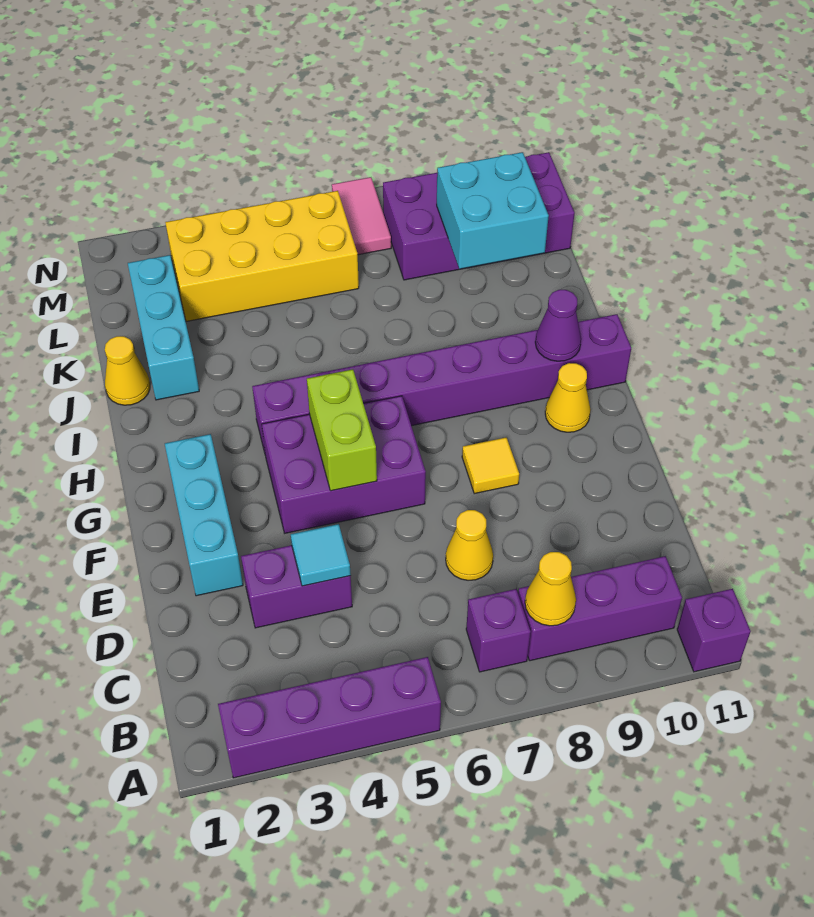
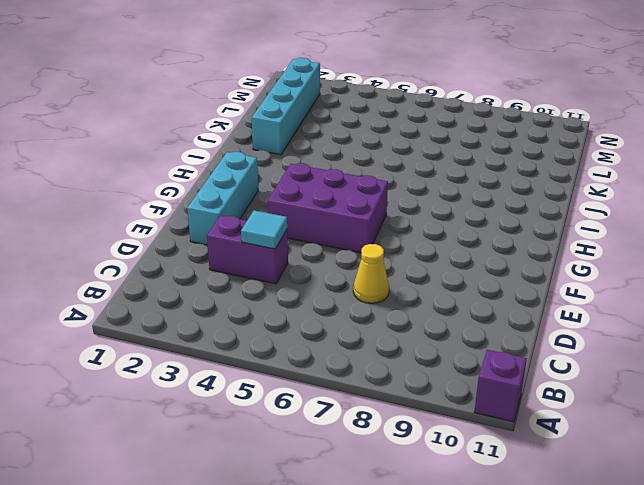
cyan brick J2:M2 level 1 -> cyan brick J2:L2 level 1
none -> purple brick A2:A5 level 1
none -> purple brick B7 level 1
none -> purple brick B8:B10 level 1

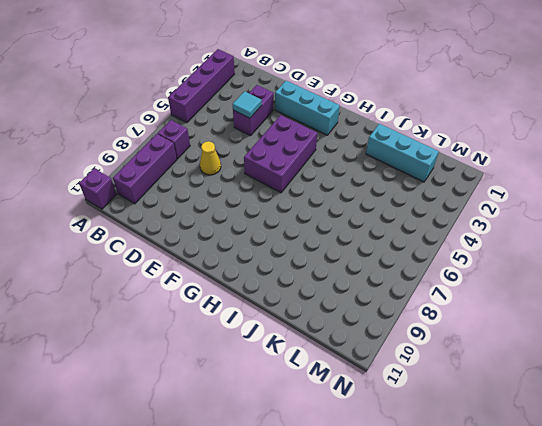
none -> yellow tile F8 level 1
none -> yellow cone G10 level 1
none -> purple brick H4:H11 level 1

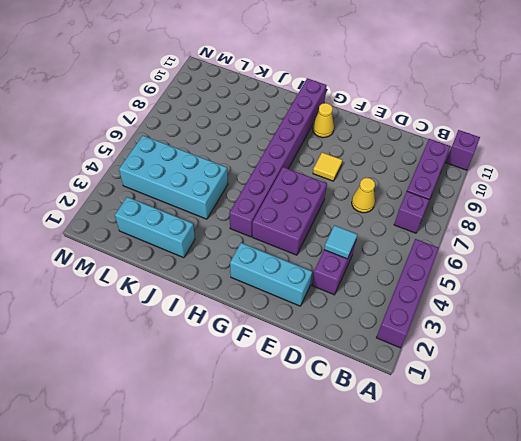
cyan brick J4:M5 level 1 -> yellow brick L3:M6 level 1
none -> yellow cone J1 level 1
none -> purple brick L8:M11 level 1
none -> pink tile M7:N7 level 1

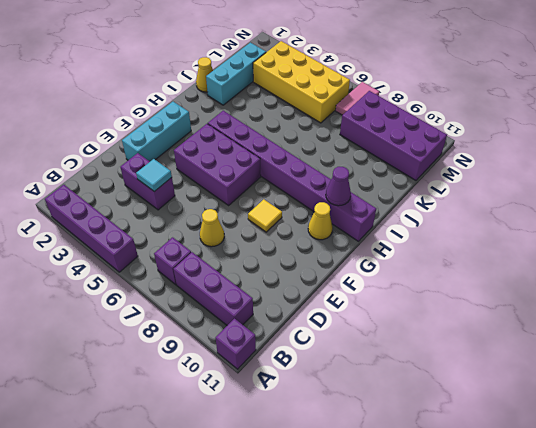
none -> yellow cone B8 level 2
none -> lime brick F5:G5 level 2
none -> cyan brick K9:L10 level 2

